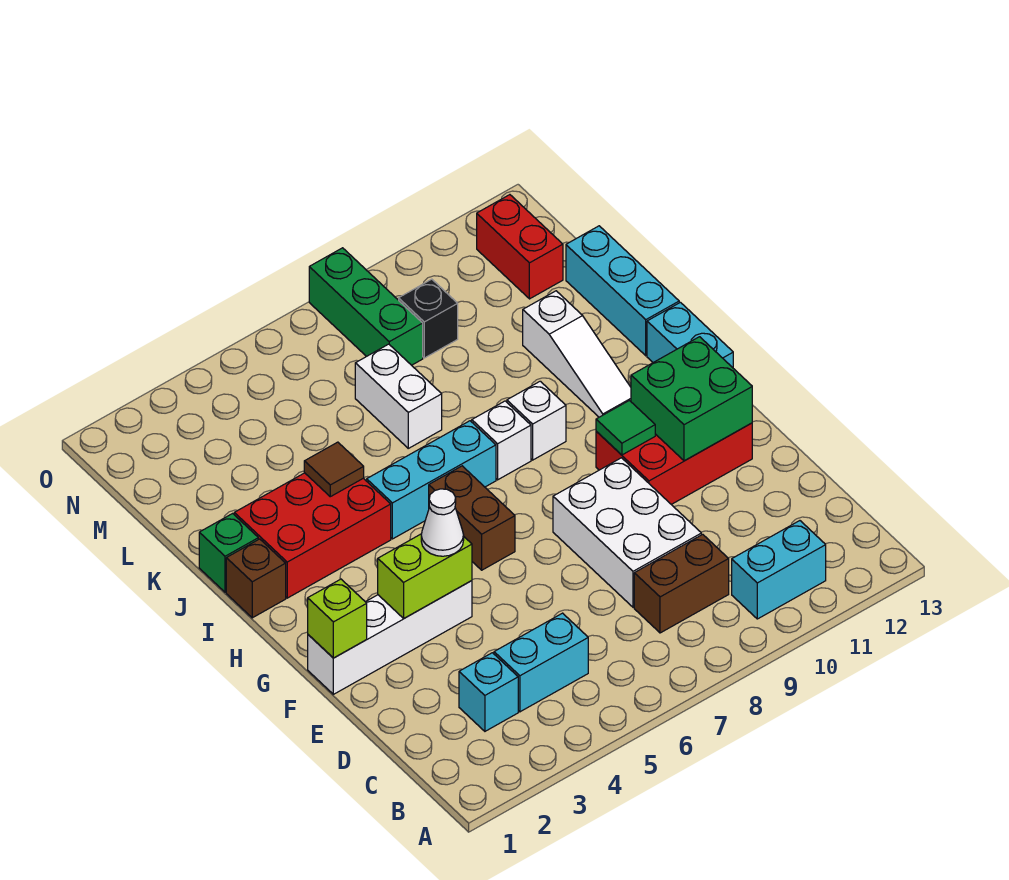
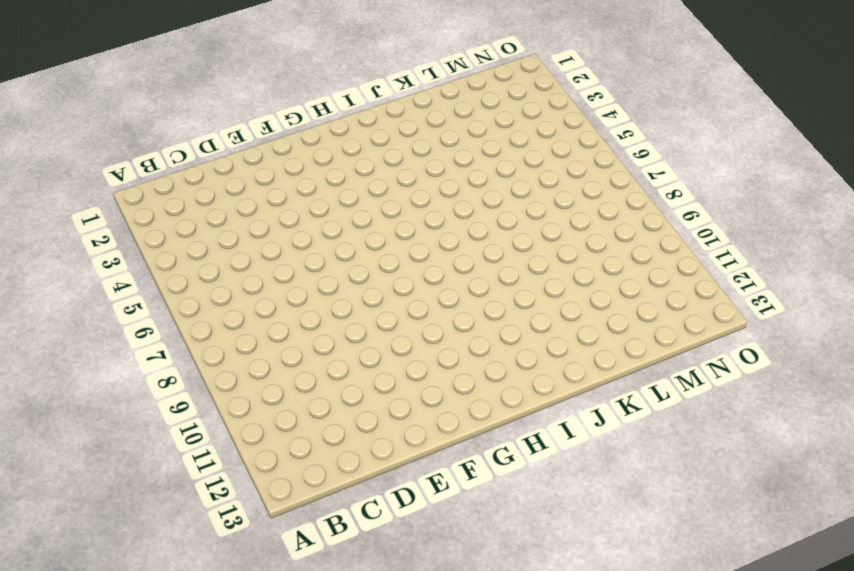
none -> cyan brick B10:B11 level 1
none -> cyan brick C3 level 1
none -> cyan brick C4:C5 level 1

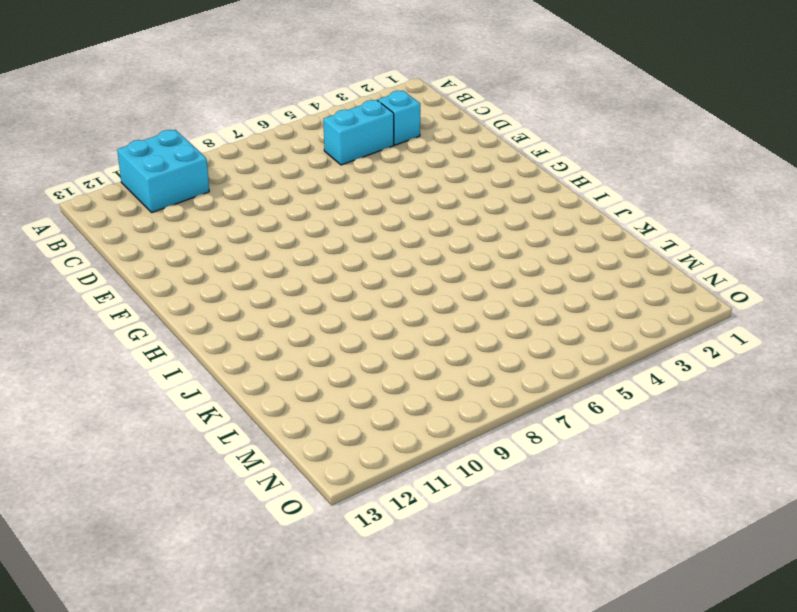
cyan brick A10:B11 level 1 -> cyan brick B10:B11 level 1
none -> brown brick C8:C9 level 1
none -> white brick D8:F9 level 1
none -> white brick F1:F4 level 1

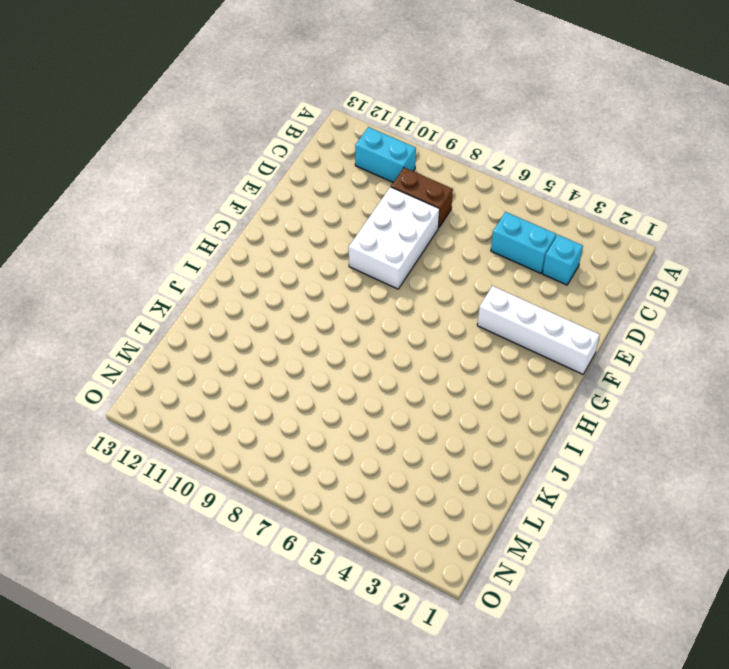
none -> red brick F10:G12 level 1
none -> brown brick G6:H6 level 1
none -> cyan brick H13:I13 level 1

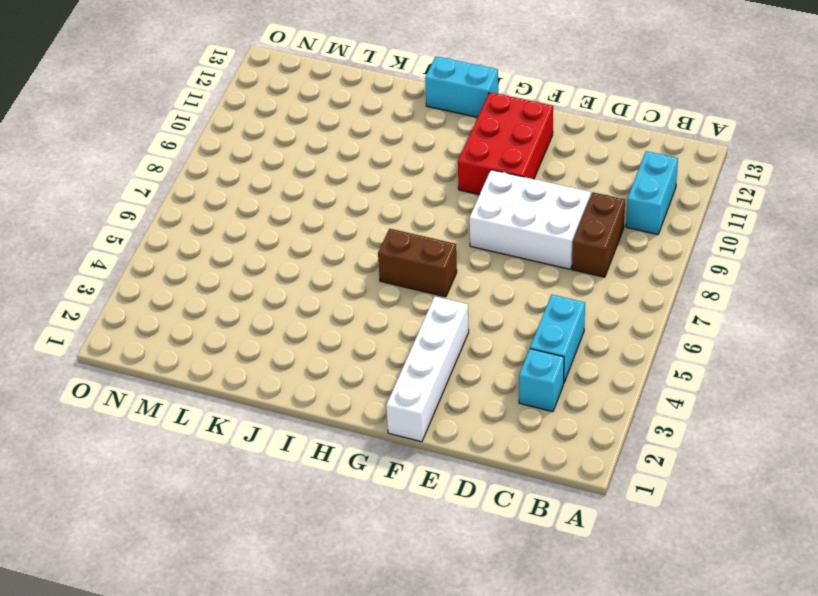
none -> brown brick I1 level 1
none -> red brick I2:J4 level 1
none -> cyan brick I5:I7 level 1

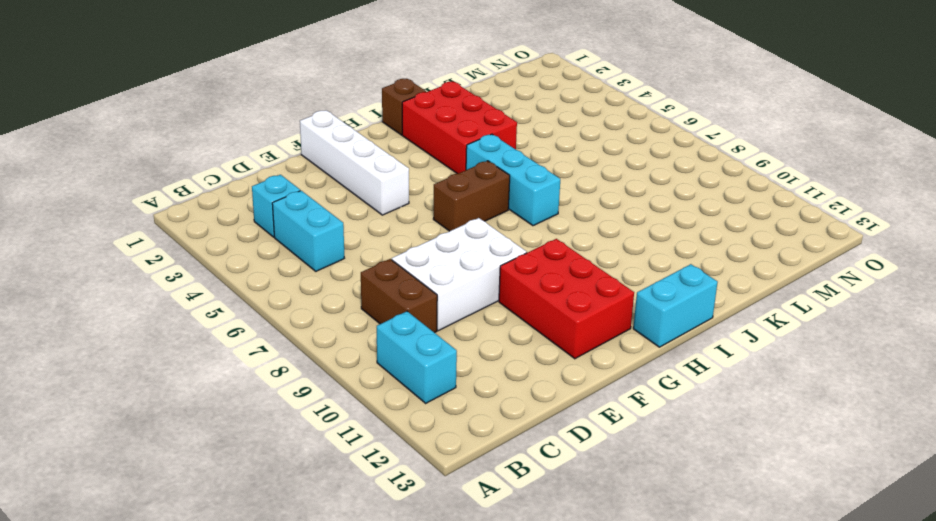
none -> white brick I8 level 1
none -> white brick I9 level 1
none -> white slope I11:K11 level 1 top K

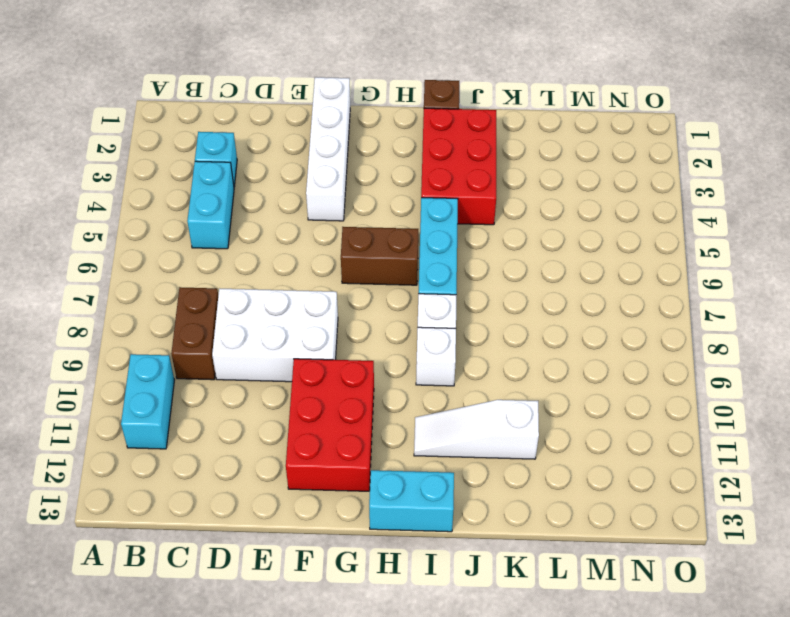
none -> green brick J1 level 1
none -> cyan brick J13:L13 level 1
none -> white brick K7:L7 level 1

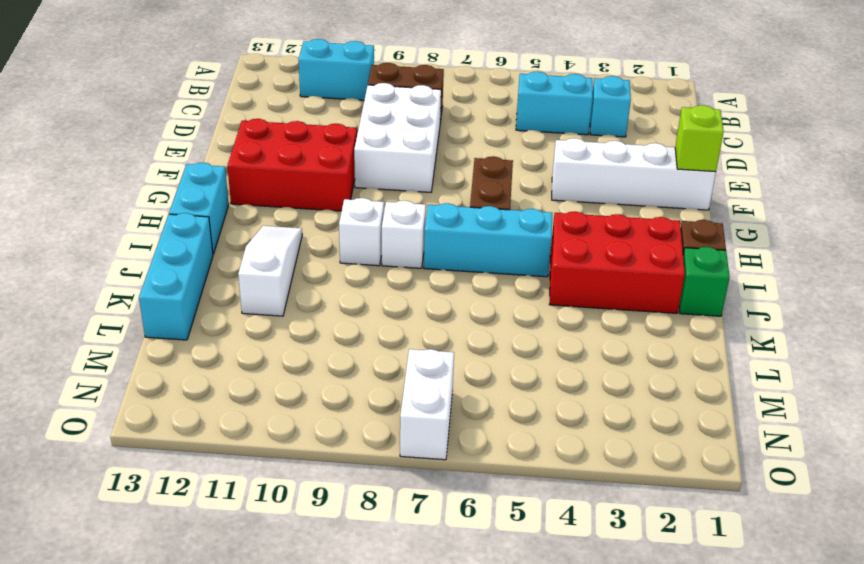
white brick N7:O7 level 1 -> white brick K7:L7 level 1
none -> green brick M8:O8 level 1
none -> black brick M9 level 1
none -> red brick M12:N12 level 1

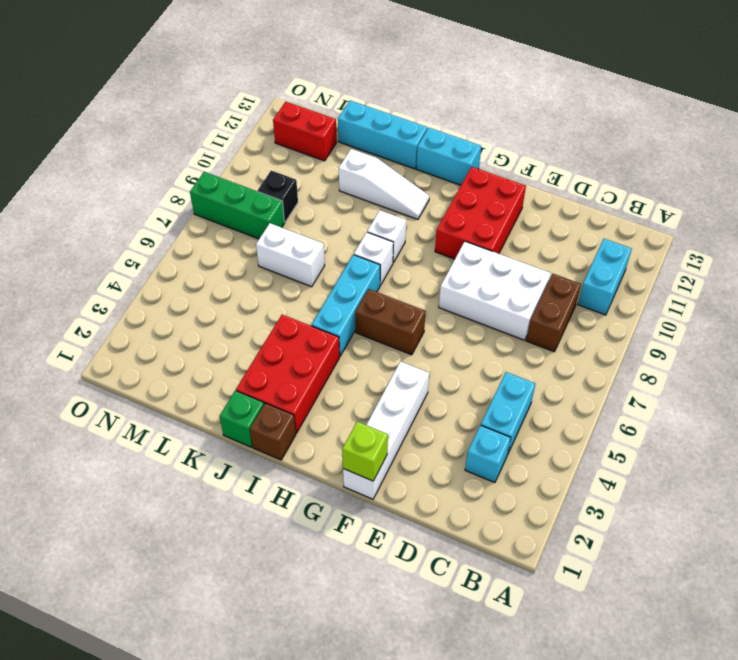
none -> lime brick F3:F4 level 2
none -> green brick F11:G12 level 2
none -> green tile G10 level 2

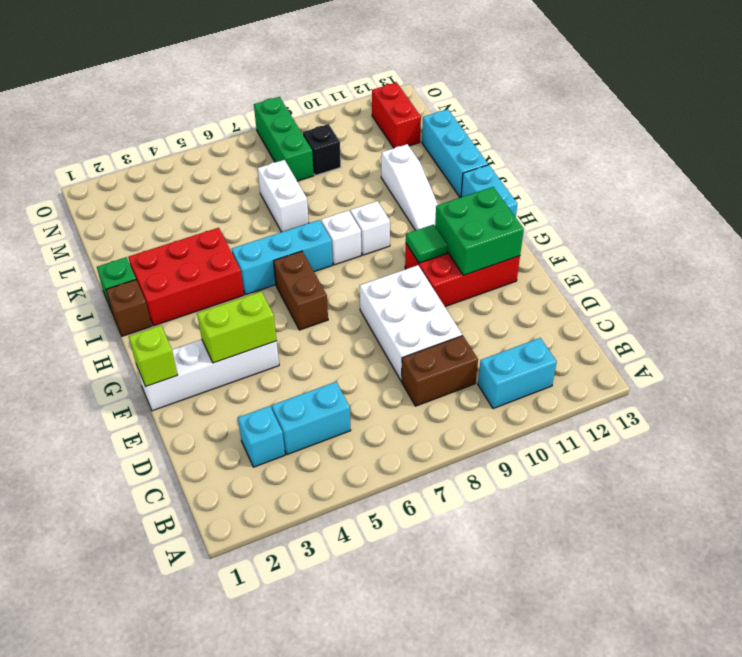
none -> brown tile J4 level 2
none -> white cone F4 level 3

